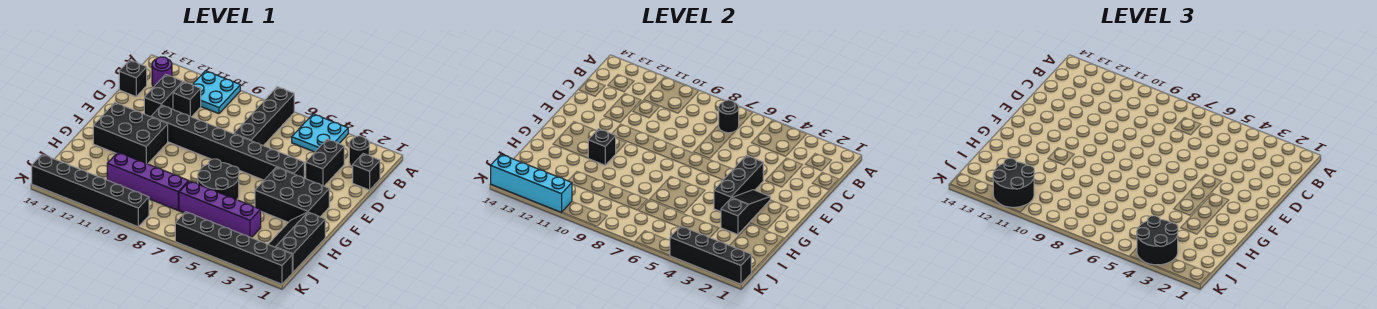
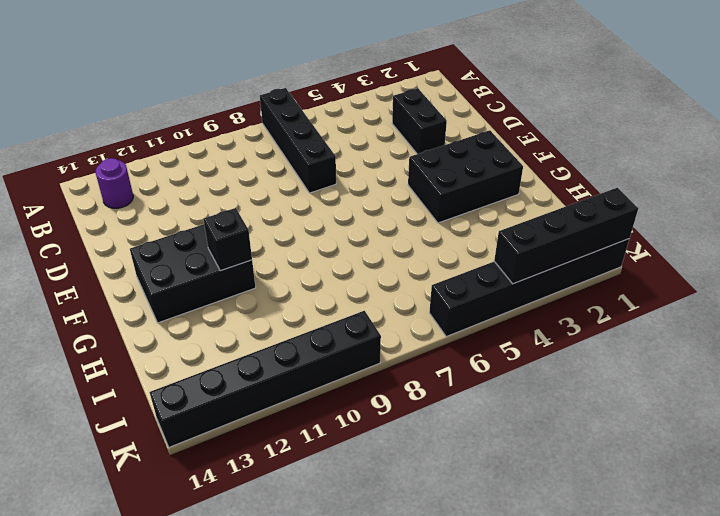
none -> cyan plate A4:B5 level 1
none -> cyan plate A10:B11 level 1
none -> black round brick B2 level 1

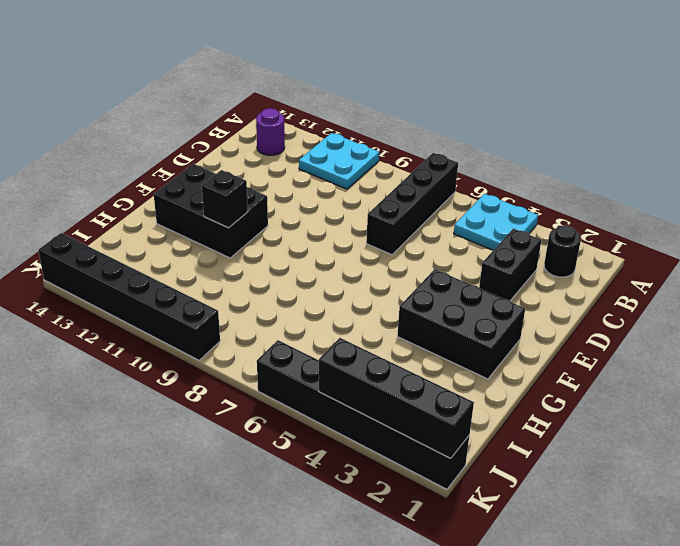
none -> black brick C1 level 1
none -> black brick C11 level 1
none -> black brick C12:D12 level 1

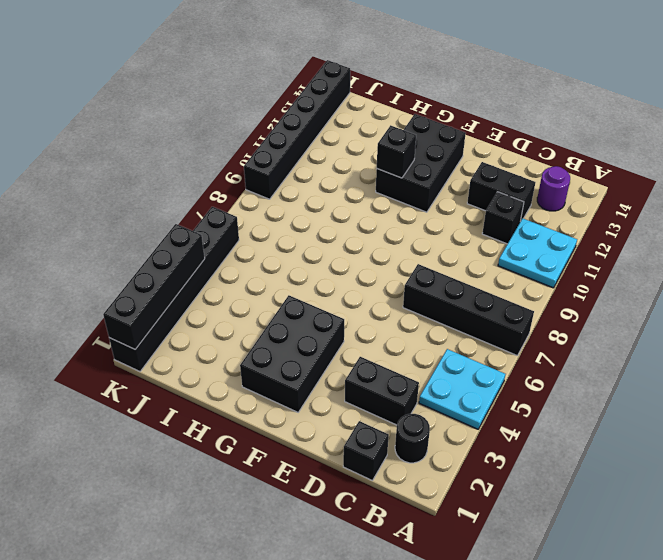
none -> black brick C14 level 1
none -> black brick E4:E11 level 1
none -> black round brick G6:H7 level 1

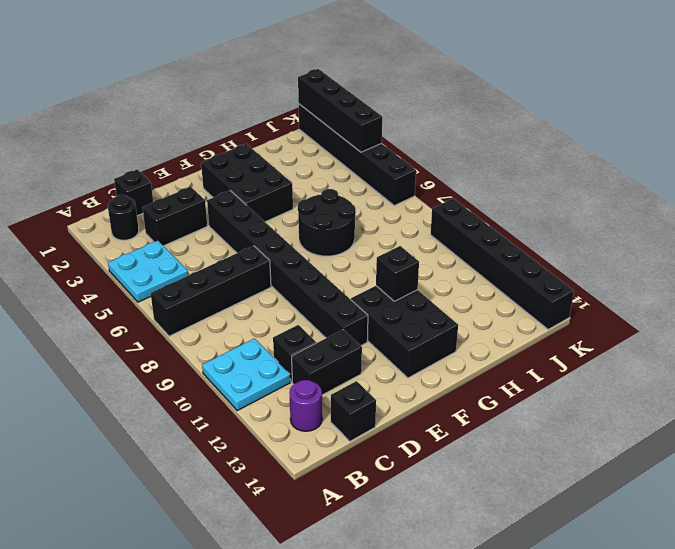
none -> black slope H1:J2 level 1 top 1
none -> purple brick I4:I7 level 1
none -> purple brick I8:I11 level 1

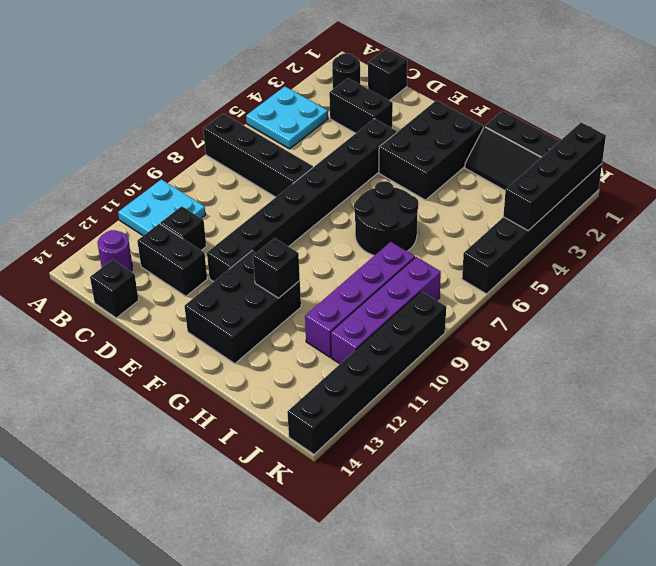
purple brick J8:J11 level 1 -> purple brick I4:I7 level 1
none -> black round brick B7 level 2
none -> black brick E4:G4 level 2
none -> black slope F3:H3 level 2 top H

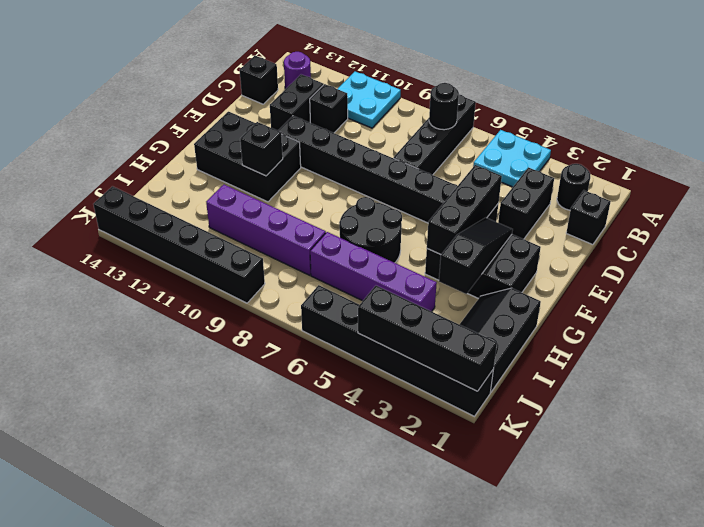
none -> cyan brick K11:K14 level 2
none -> black round brick J3:K4 level 3
none -> black round brick J11:K12 level 3

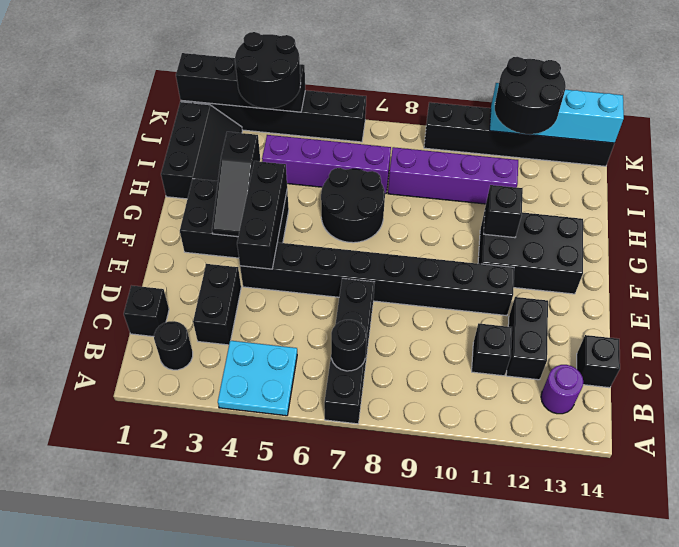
none -> cyan plate A10:B11 level 1

